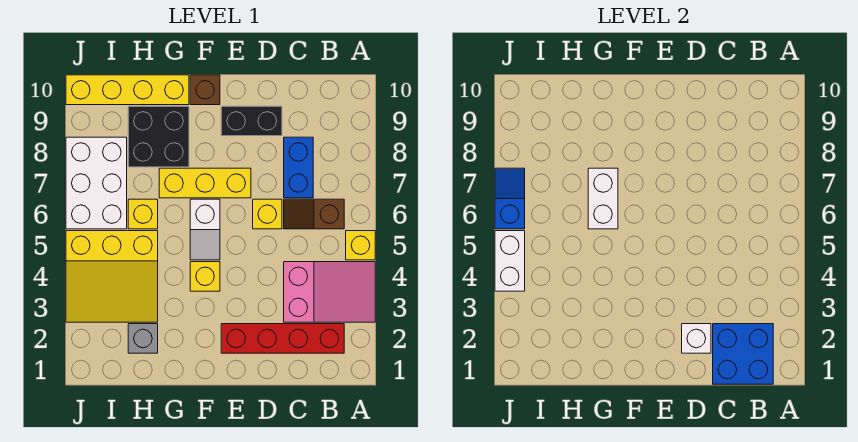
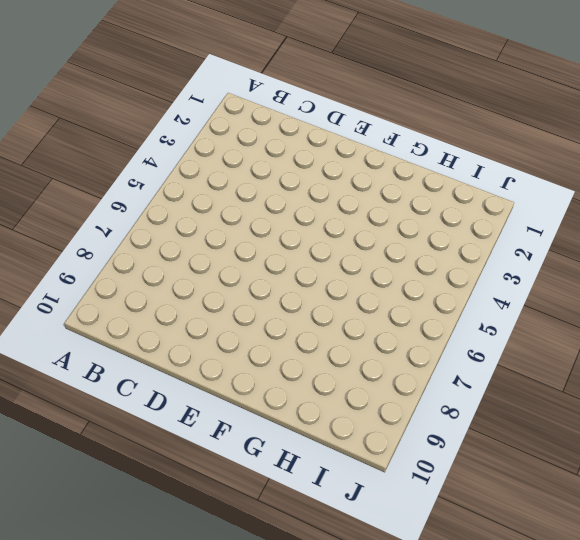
none -> pink slope A3:C4 level 1 top C
none -> yellow brick A5 level 1
none -> red brick B2:E2 level 1

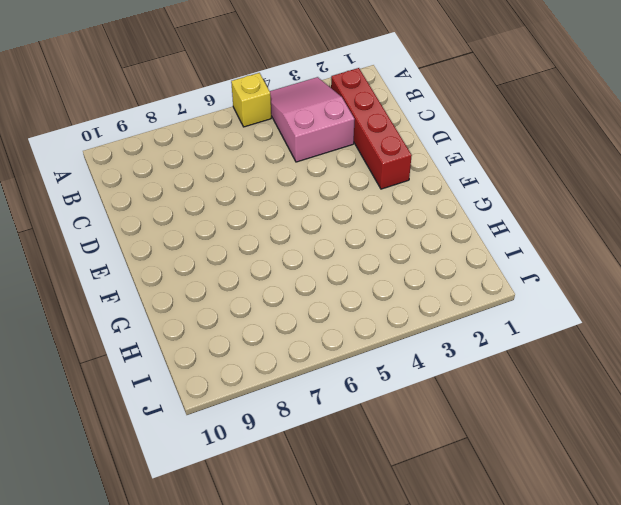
none -> brown slope B6:C6 level 1 top B
none -> blue brick C7:C8 level 1
none -> yellow brick D6 level 1

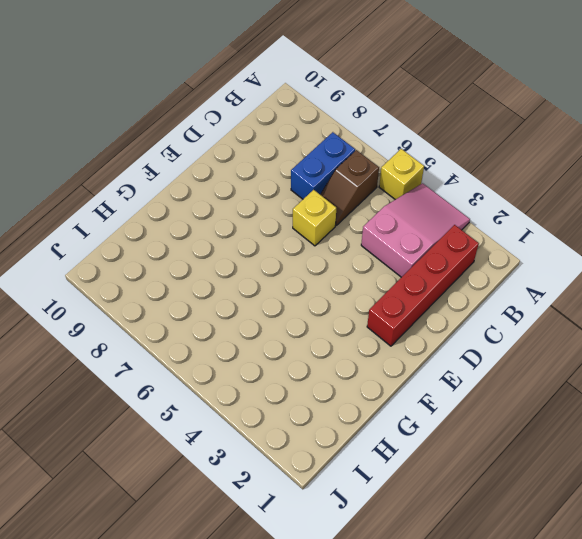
blue brick B7:C7 level 1 -> blue brick C7:C8 level 1
none -> black brick D9:E9 level 1
none -> yellow brick E7:G7 level 1
none -> yellow brick F4 level 1

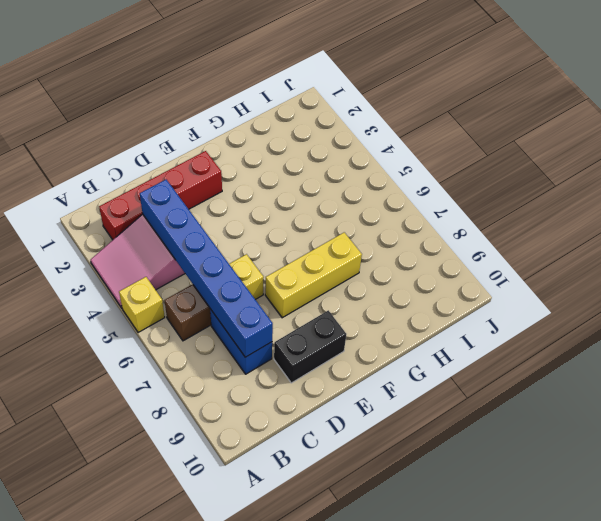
blue brick C3:C8 level 2 -> none
none -> yellow brick F4 level 1
none -> white slope F5:F6 level 1 top 6
none -> brown brick F10 level 1

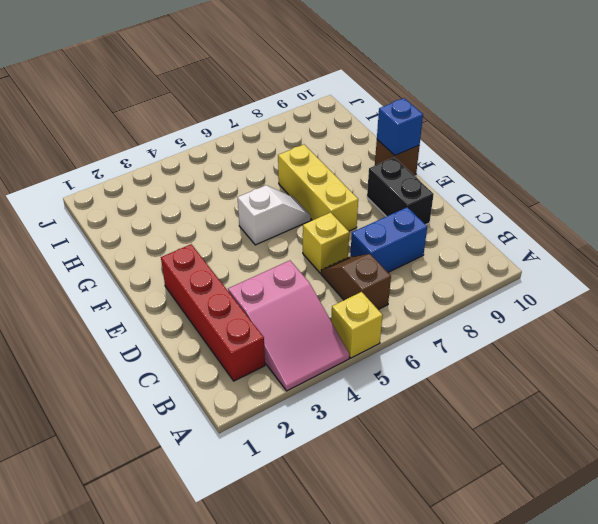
white slope F5:F6 level 1 top 5 -> white slope F5:F6 level 1 top 6
blue brick F10 level 2 -> none
none -> yellow brick F4 level 1
none -> black brick G8:H9 level 1
none -> yellow brick G10:J10 level 1

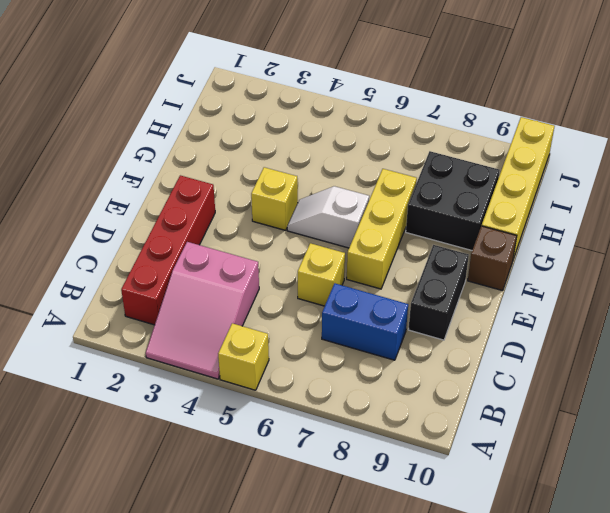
none -> brown slope B6:C6 level 1 top B
none -> grey brick H2 level 1
none -> yellow slope H3:J5 level 1 top 5

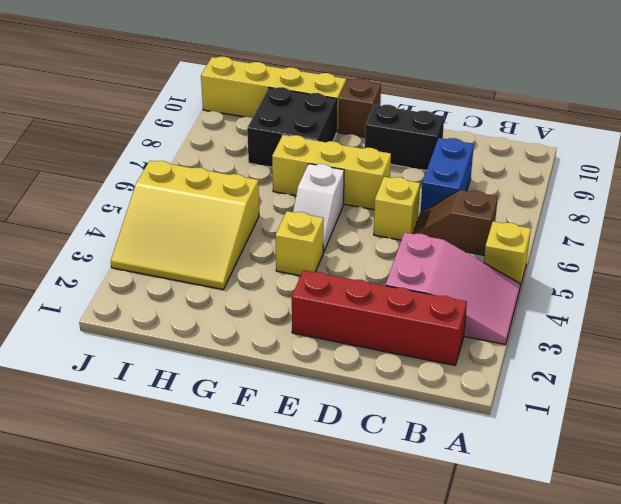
none -> grey brick H2 level 1
none -> yellow brick H6 level 1
none -> white brick I6:J8 level 1

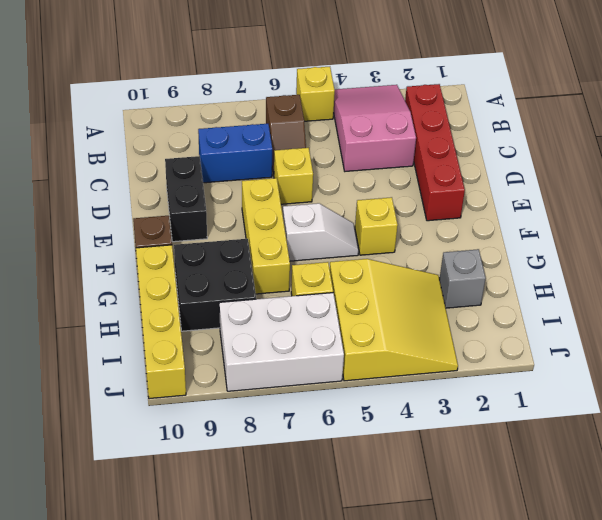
none -> blue brick B1:C2 level 2
none -> white brick D2 level 2
none -> white brick G6:G7 level 2

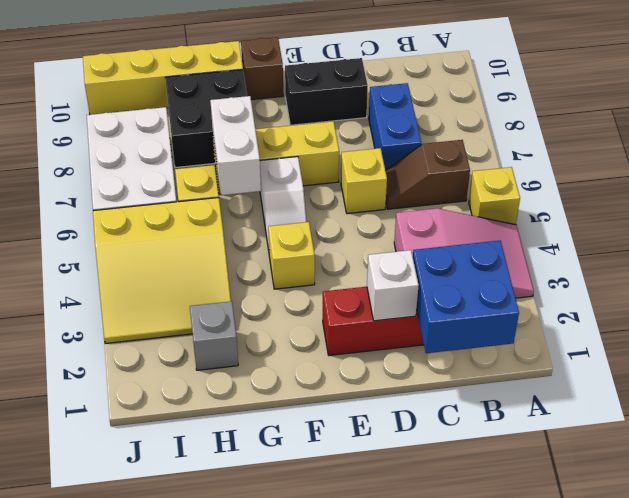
none -> white brick J4:J5 level 2
none -> blue slope J6:J7 level 2 top 6

